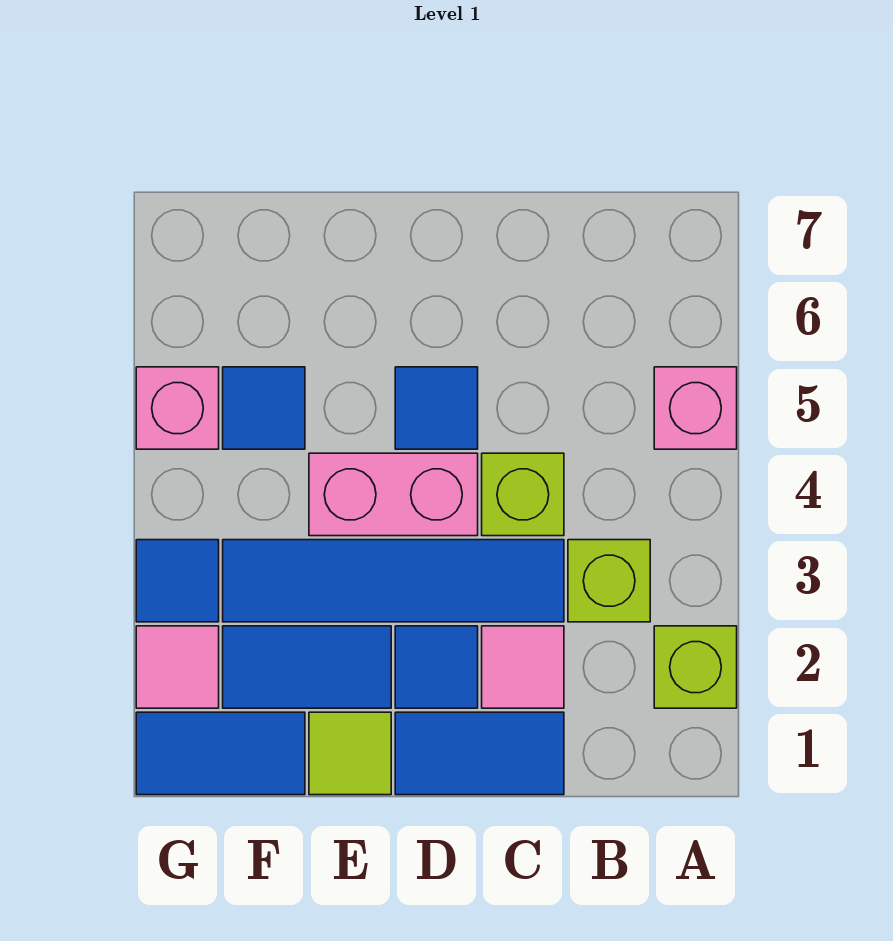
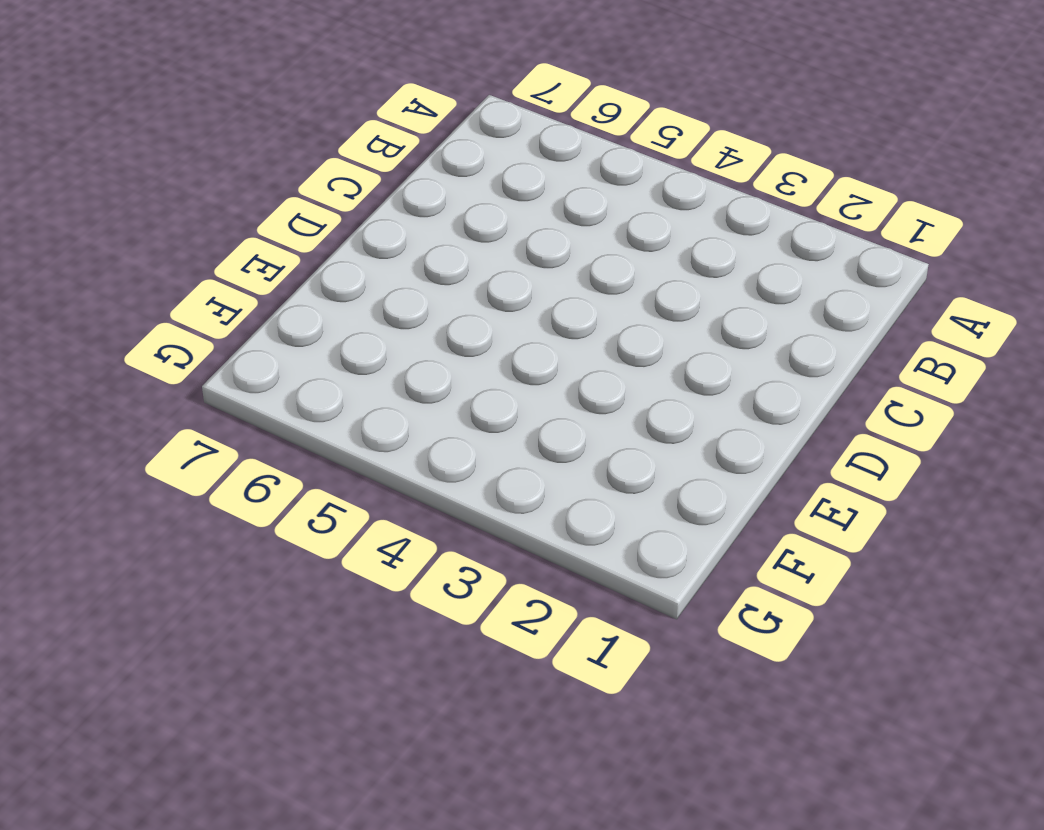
none -> lime brick A2 level 1
none -> pink brick A5 level 1
none -> lime brick B3 level 1

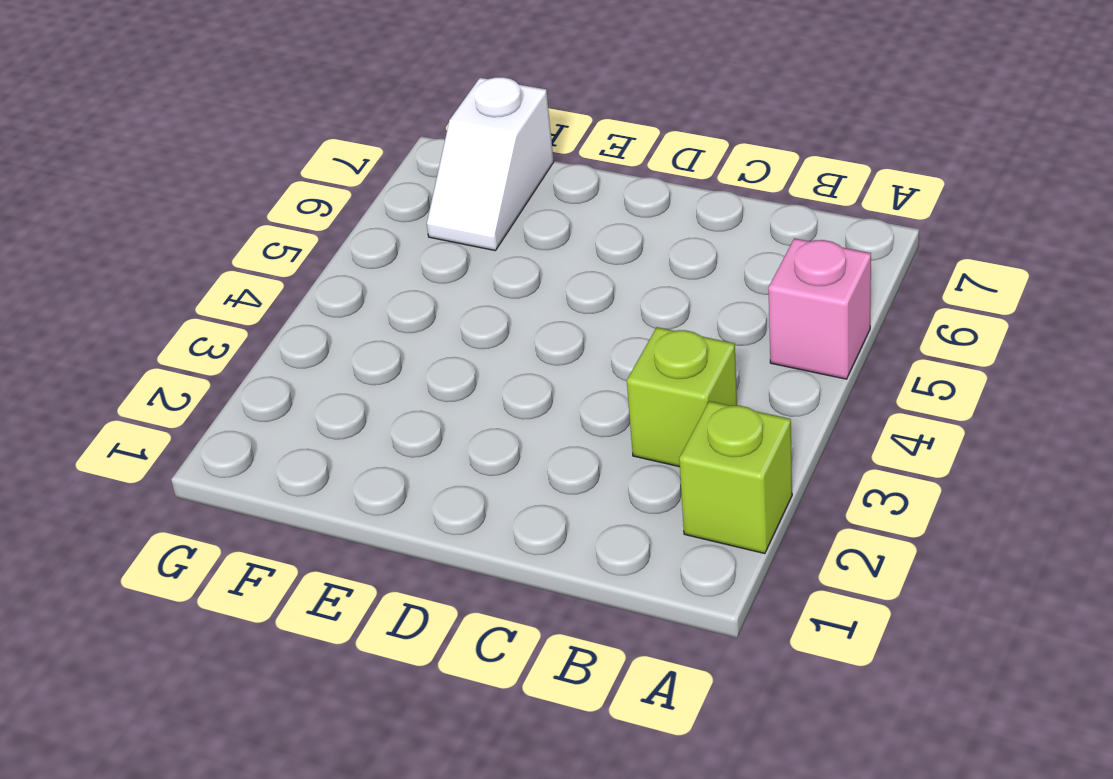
white slope F6:F7 level 1 top 7 -> none
none -> blue tile C1:D1 level 1
none -> pink tile C2 level 1
none -> blue tile C3:F3 level 1

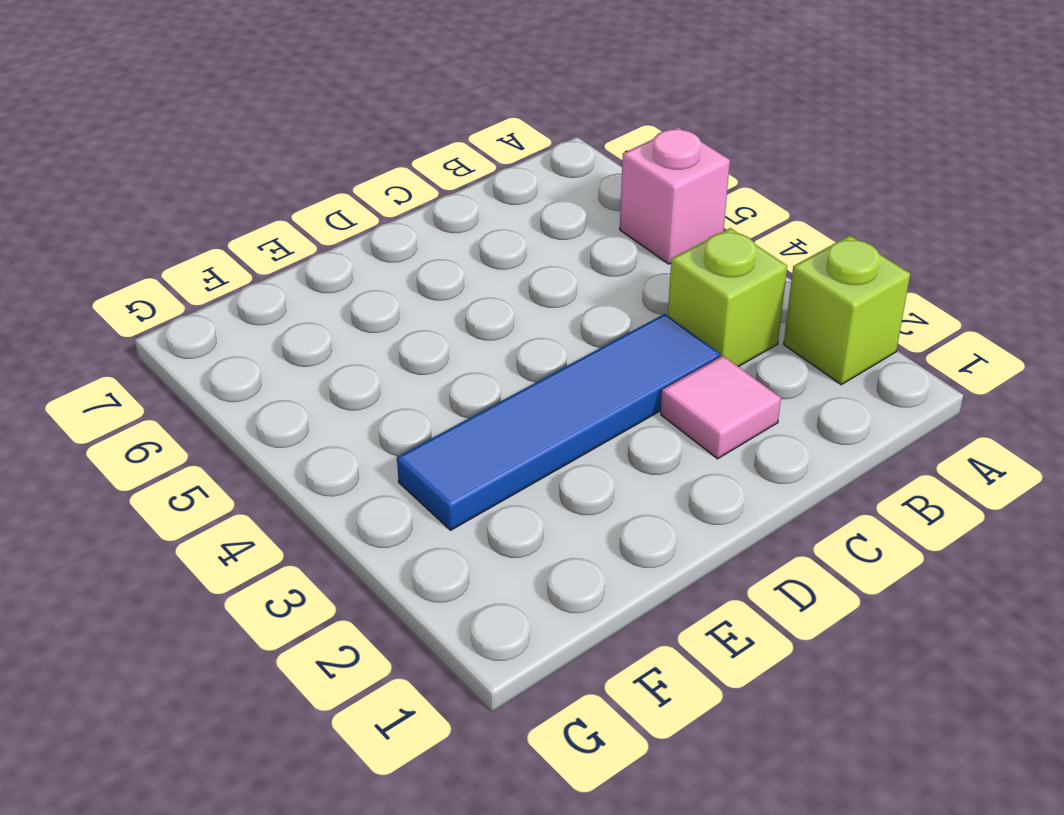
none -> blue tile C1:D1 level 1
none -> lime brick C4 level 1
none -> blue tile D2 level 1

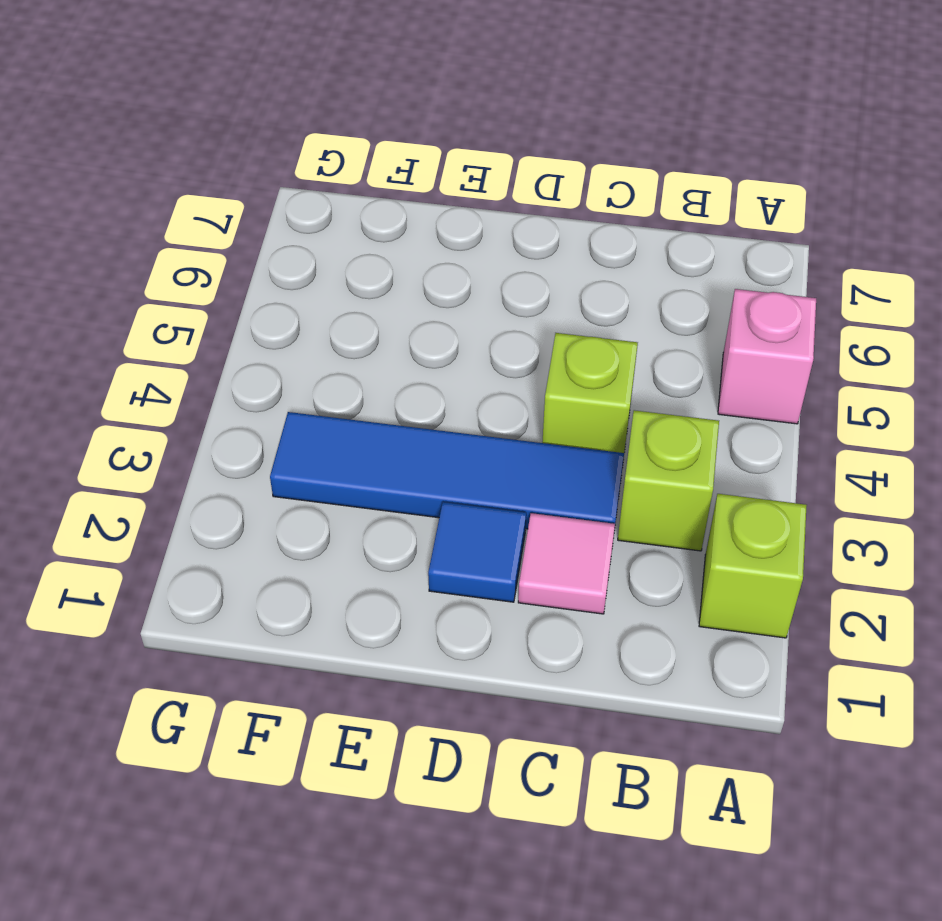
none -> blue tile C1:D1 level 1
none -> pink brick D4:E4 level 1
none -> blue tile D5 level 1

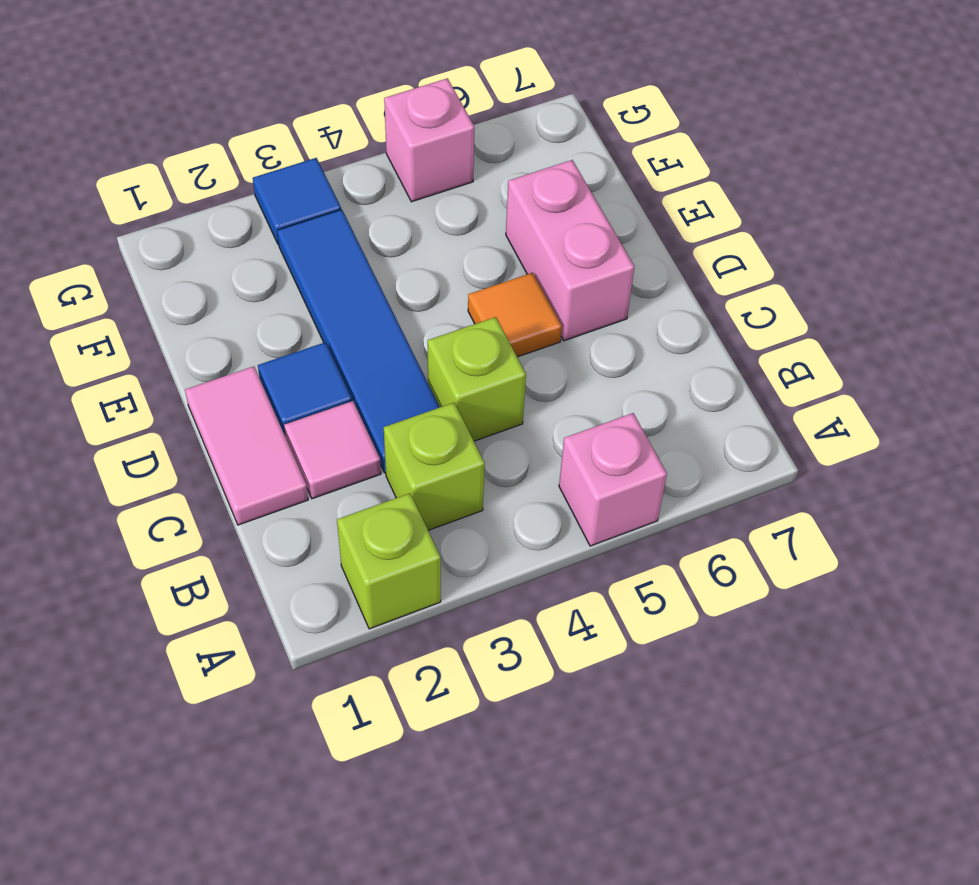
pink tile C1:D1 level 1 -> blue tile C1:D1 level 1
orange tile D5 level 1 -> blue tile D5 level 1
pink brick D6:E6 level 1 -> pink brick D4:E4 level 1
none -> lime tile E1 level 1
none -> blue tile E2:F2 level 1
none -> blue tile F1:G1 level 1

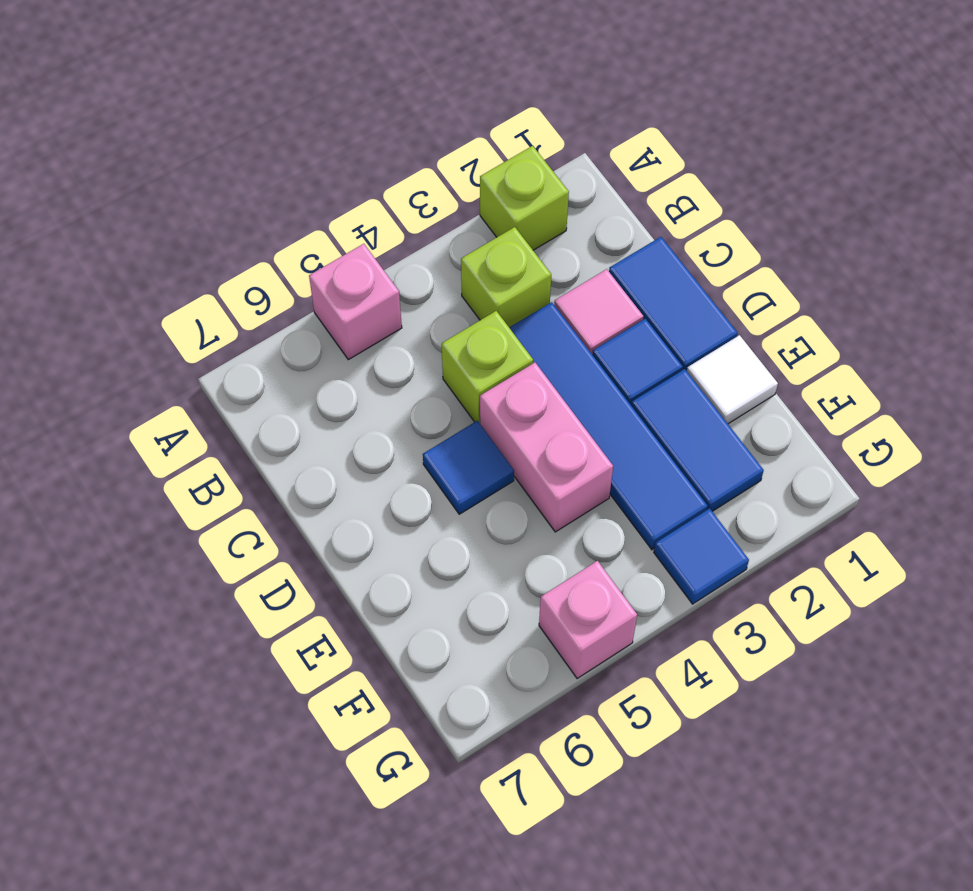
white tile E1 level 1 -> lime tile E1 level 1
none -> blue tile F1:G1 level 1
none -> blue tile F5 level 1
none -> pink tile G2 level 1

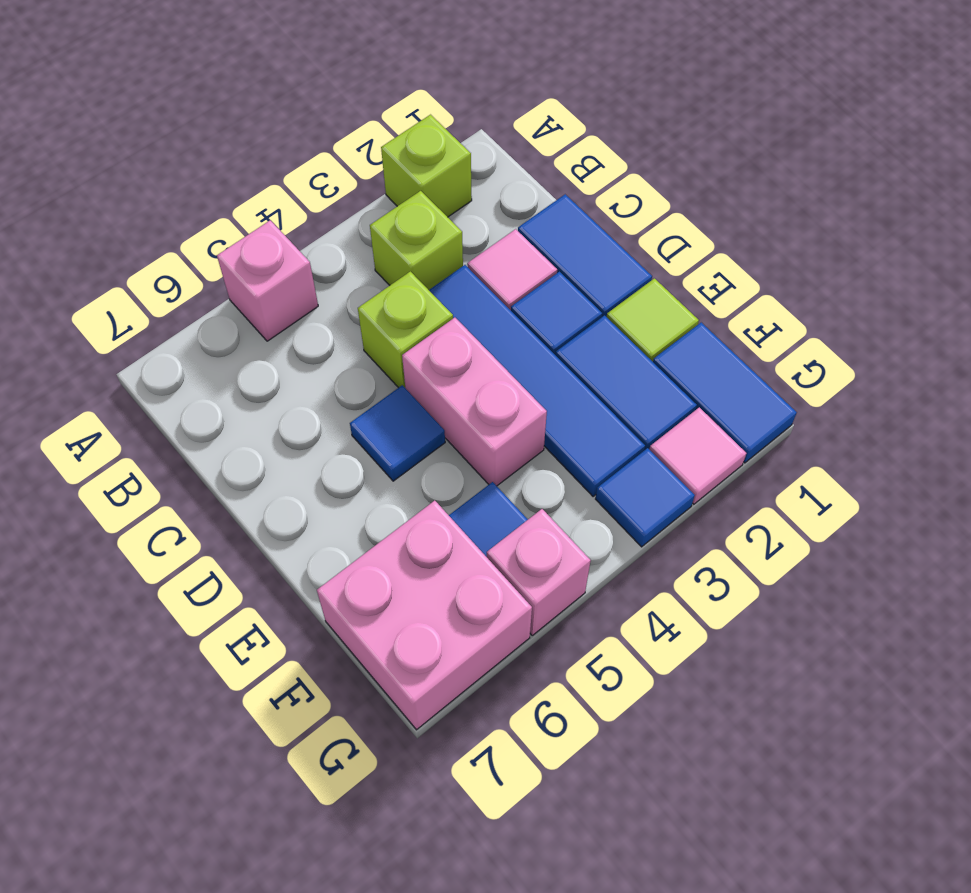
pink brick F6:G7 level 1 -> none

